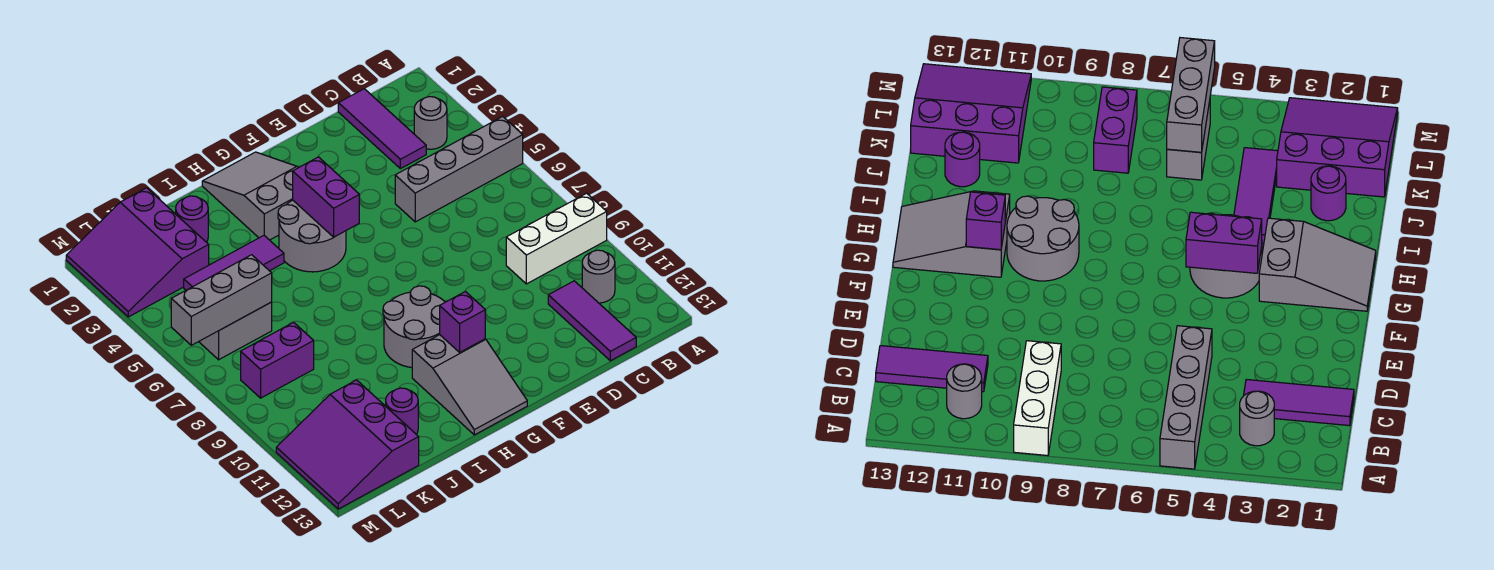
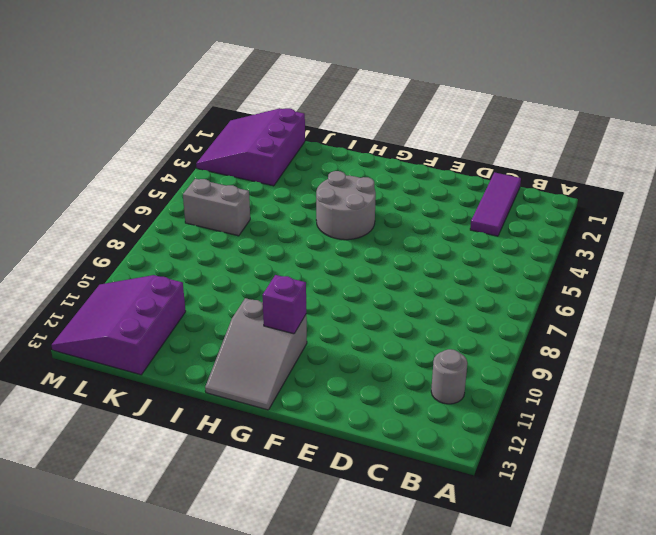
none -> grey brick A5:D5 level 1
none -> white brick A9:C9 level 1
none -> grey round brick B3 level 1

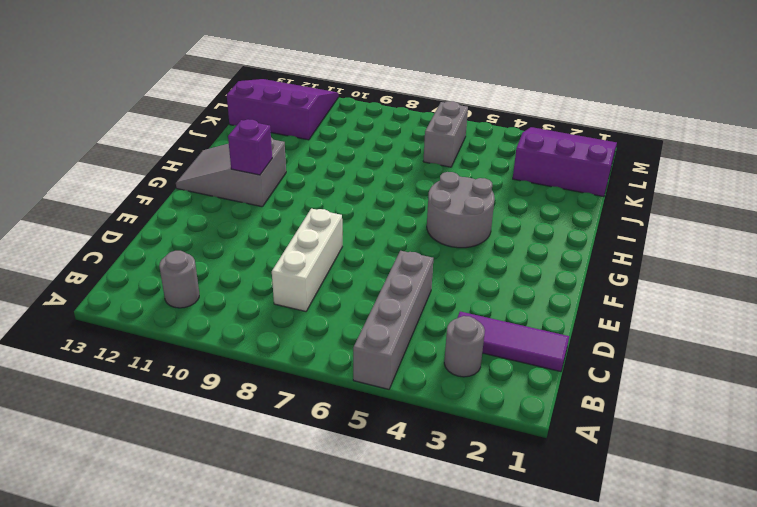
white brick C8:E8 level 1 -> white brick A9:C9 level 1
none -> purple tile C11:C13 level 1
none -> grey slope G1:H3 level 1 top 3
none -> grey round brick G9:H10 level 1

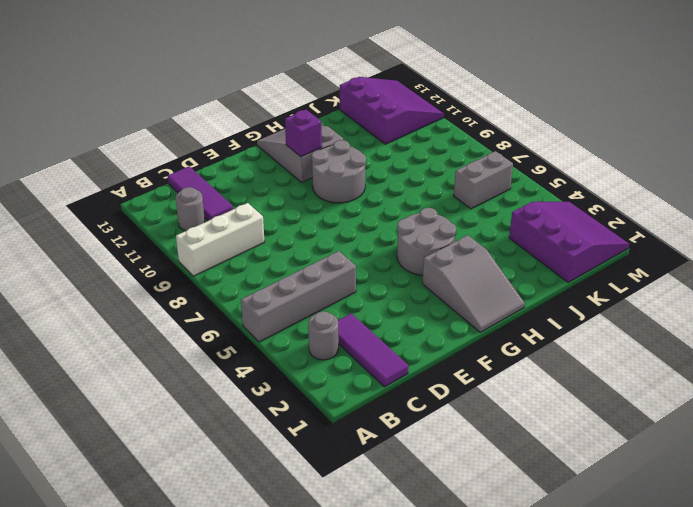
none -> purple tile I4:K4 level 1
none -> purple round brick J2 level 1
none -> purple round brick J12 level 1

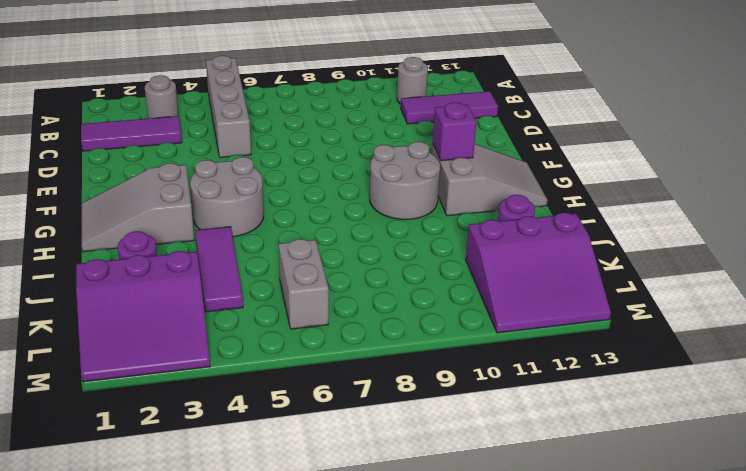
none -> white brick A9:C9 level 1
none -> purple brick K8:L8 level 1
none -> purple brick G4:G5 level 2

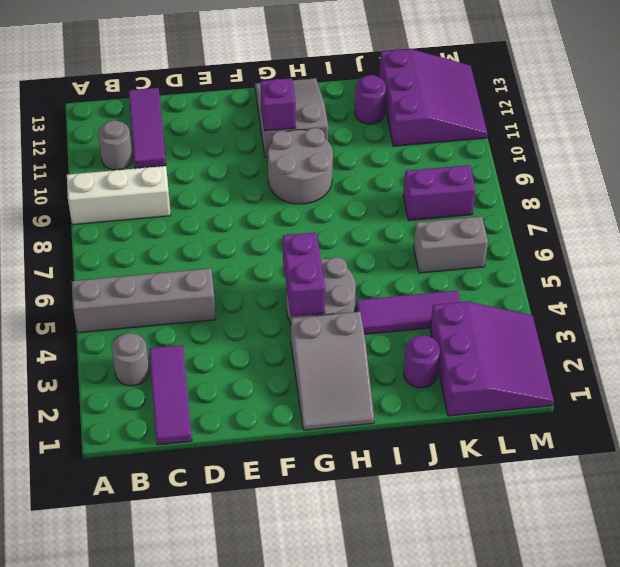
none -> grey brick K6:M6 level 2

